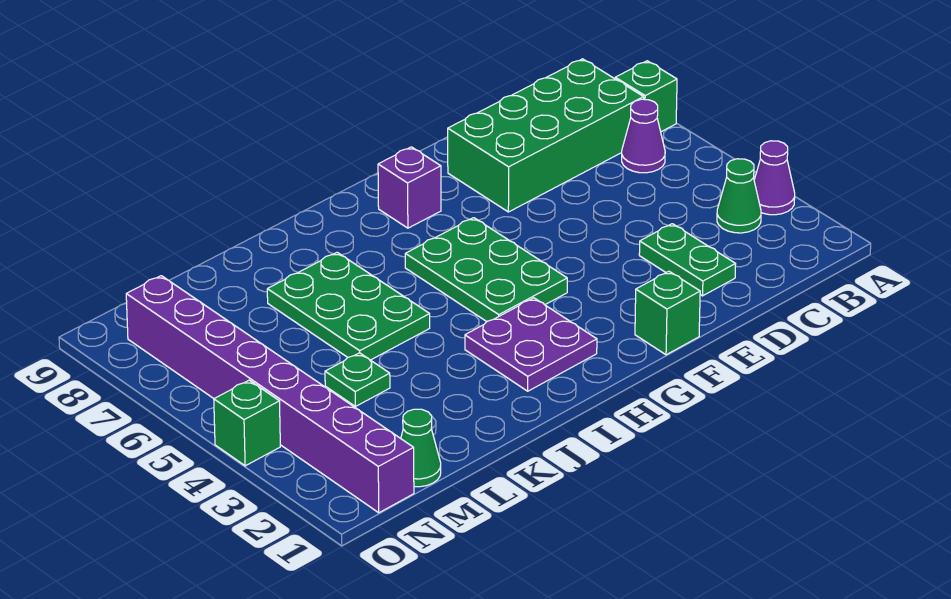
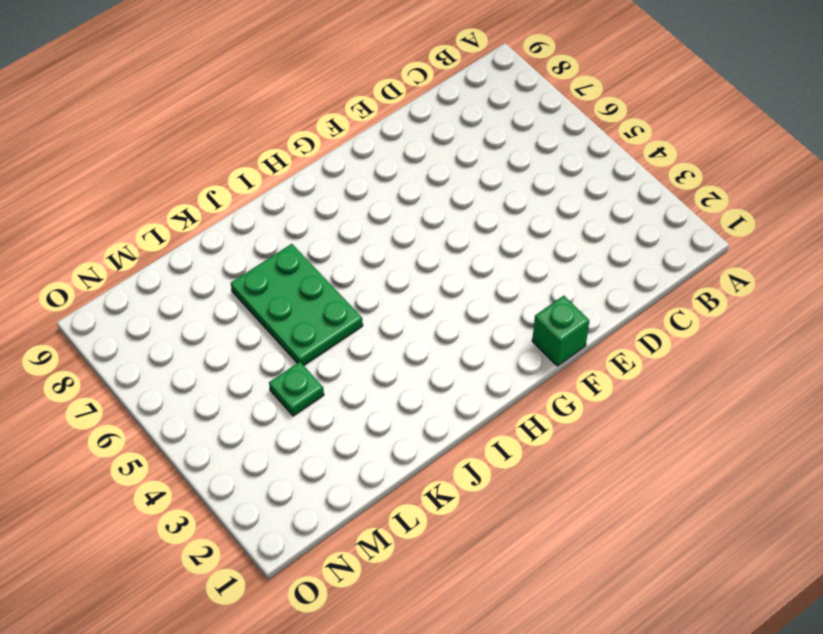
none -> purple cone A3 level 1
none -> green brick A7 level 1
none -> green cone B3 level 1

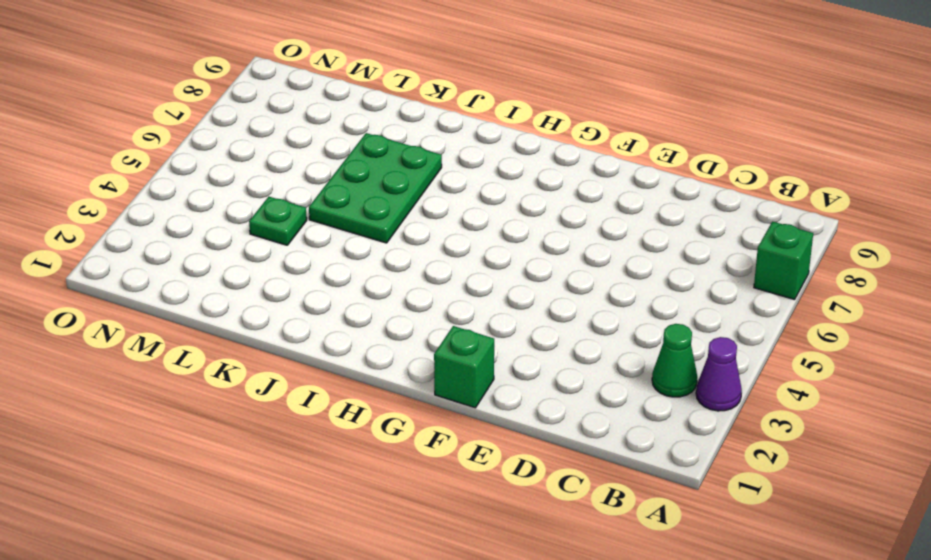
none -> purple cone B6 level 1
none -> green brick B7:E8 level 1
none -> green plate D2:D3 level 1

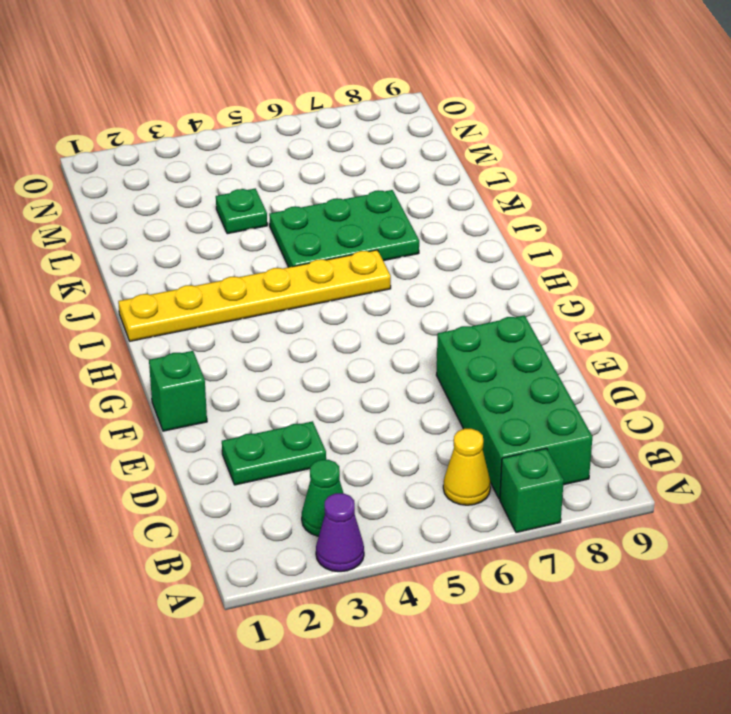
yellow cone B6 level 1 -> purple cone B6 level 1
yellow plate I1:I6 level 1 -> purple plate H2:I3 level 1
none -> green plate G4:H6 level 1
none -> purple brick G8 level 1
none -> green cone M1 level 1

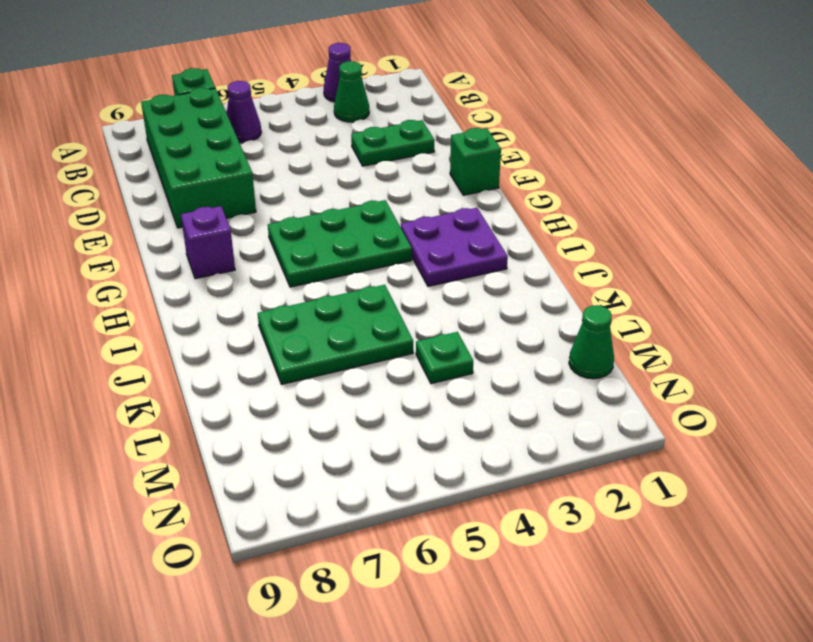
none -> purple brick N1:N8 level 1
none -> green brick O4 level 1

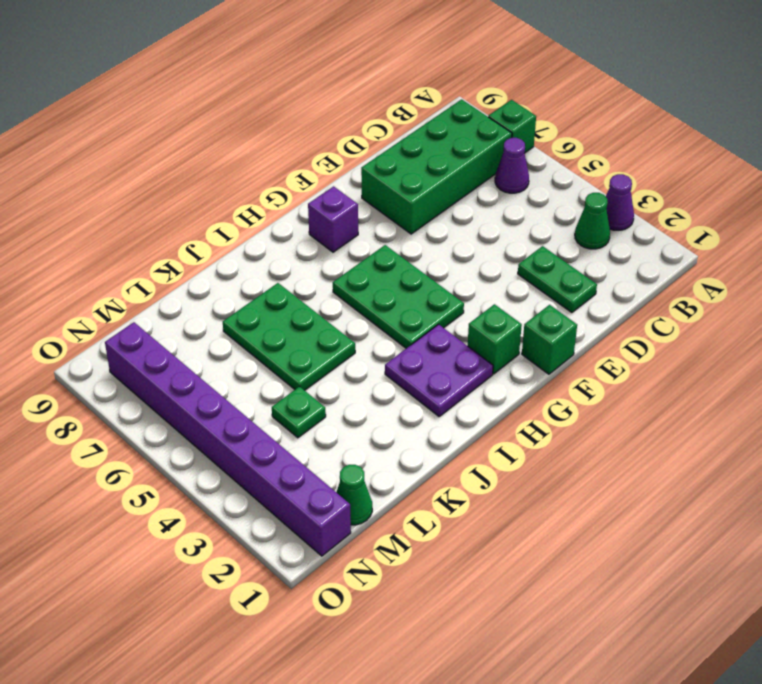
green brick G2 level 1 -> green brick O4 level 1

